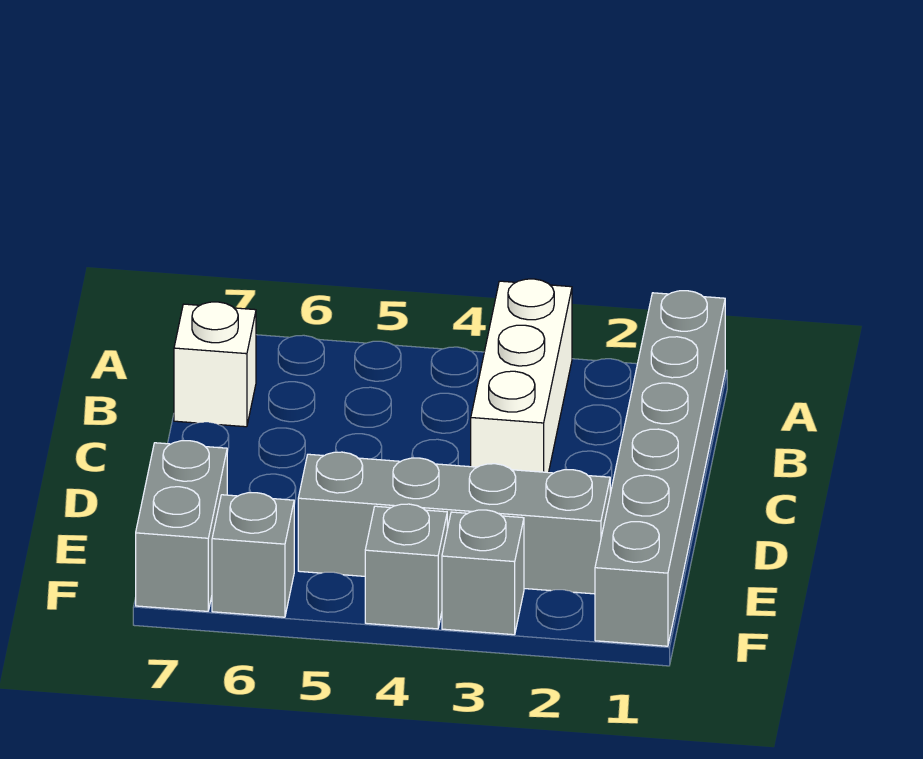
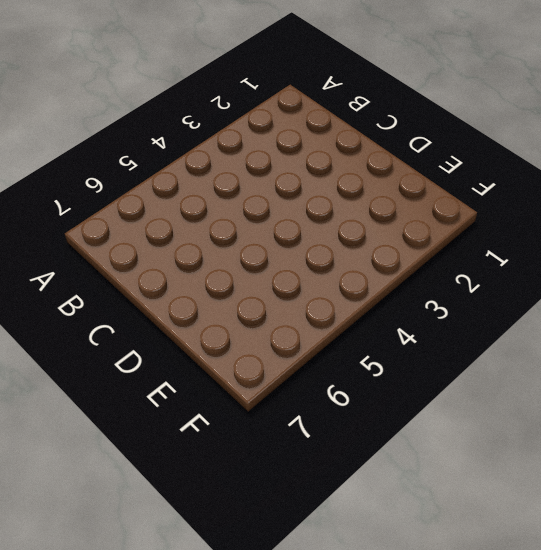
none -> grey brick A1:F1 level 1
none -> white brick A3:C3 level 1

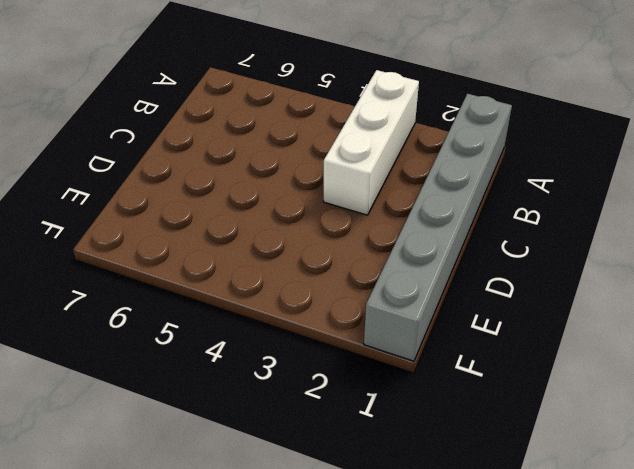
none -> white brick B7 level 1
none -> grey brick E2:E5 level 1

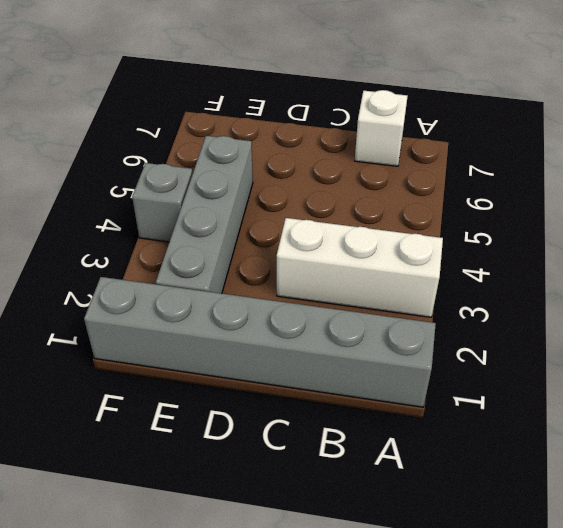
none -> grey brick E7:F7 level 1
none -> grey brick F3 level 1

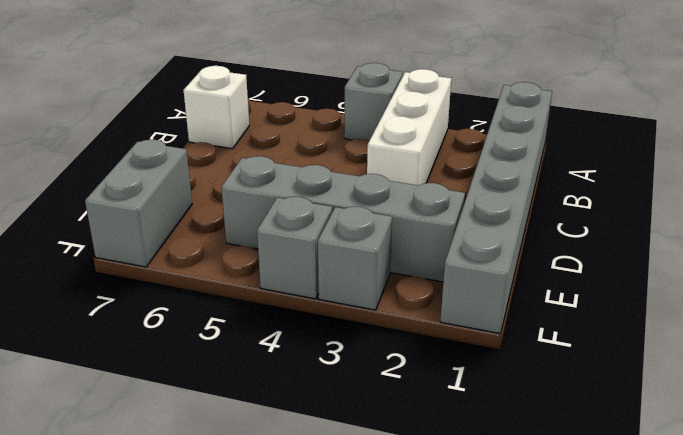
grey brick A4 level 1 -> grey brick F6 level 1

